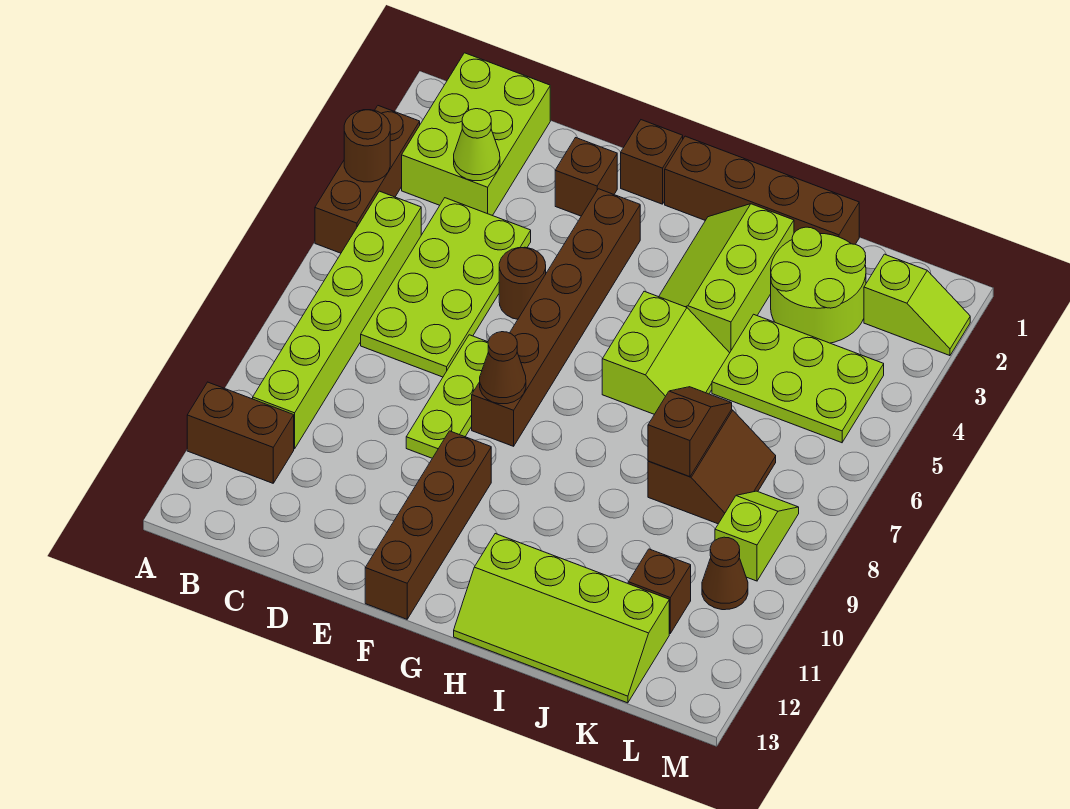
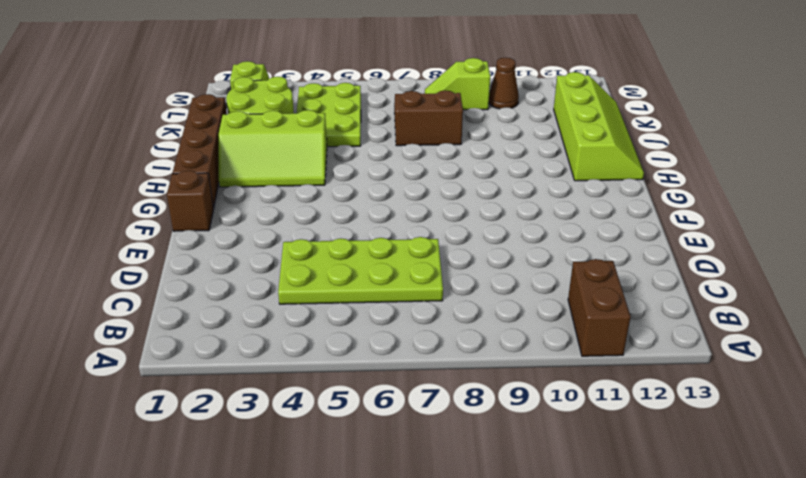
none -> brown brick A3:A5 level 1
none -> lime brick B1:C3 level 1
none -> lime brick B5:B10 level 1

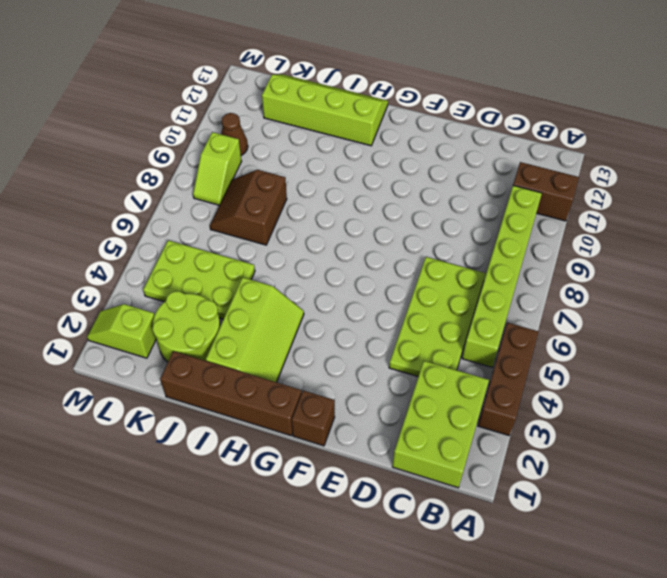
none -> brown brick E2 level 1
none -> brown round brick E5 level 1
none -> lime plate E7:E9 level 1

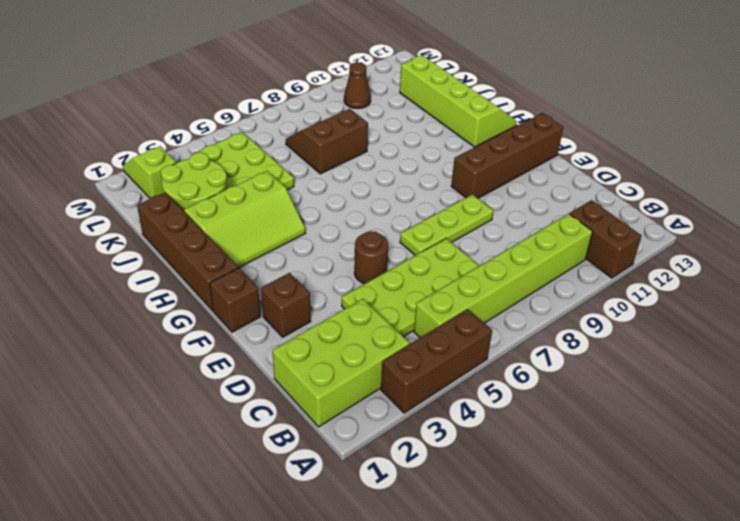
none -> brown brick F3:F8 level 1
none -> lime slope H5:I6 level 1 top H
none -> brown brick K11 level 1

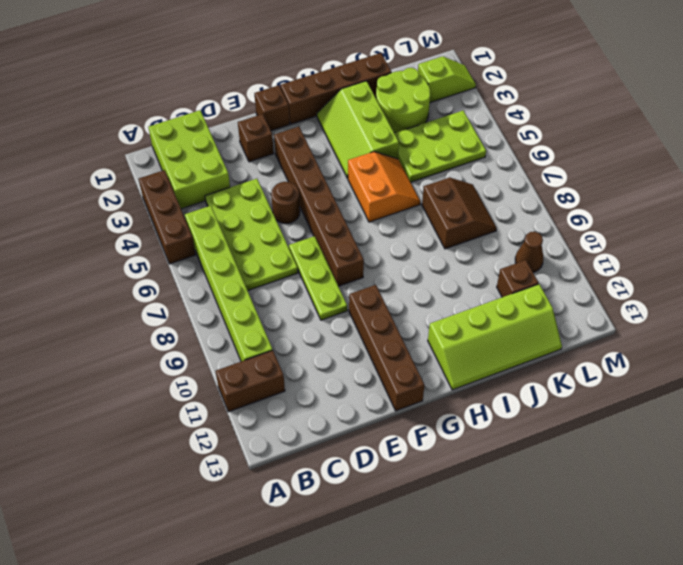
orange slope H5:I6 level 1 top H -> lime slope H5:I6 level 1 top H
none -> lime slope L8:L9 level 1 top 9
none -> brown round brick A4 level 2
none -> lime cone C3 level 2

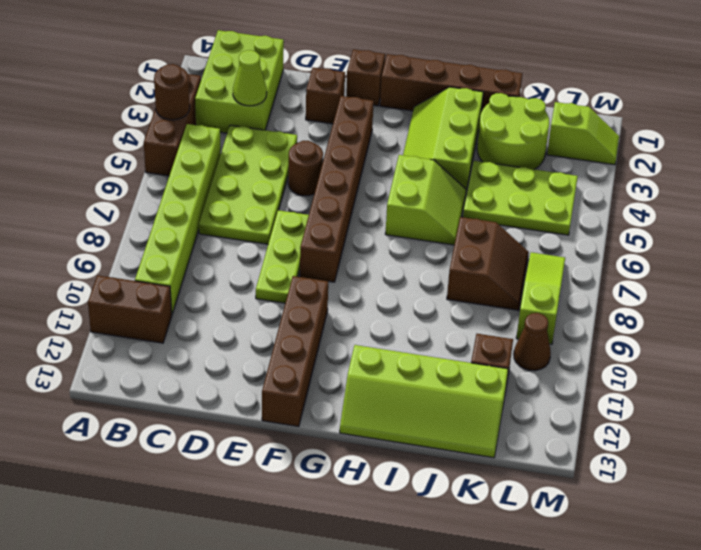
lime slope L7:L9 level 1 top 9 -> lime slope L8:L9 level 1 top 9
none -> brown cone F8 level 2
none -> brown slope J7:J8 level 2 top 8

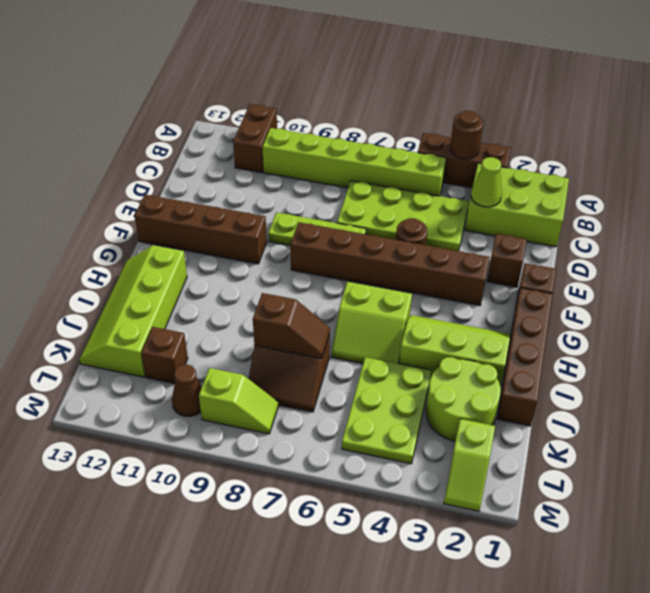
none -> brown cone F8 level 2

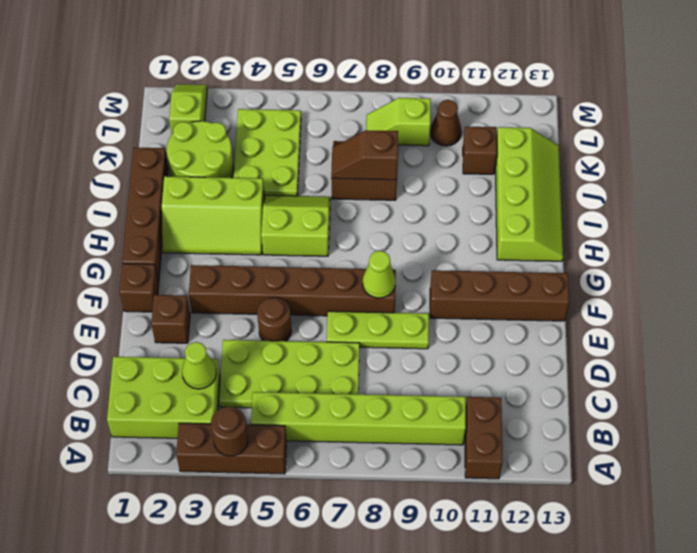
lime cone F8 level 2 -> brown cone F8 level 2

